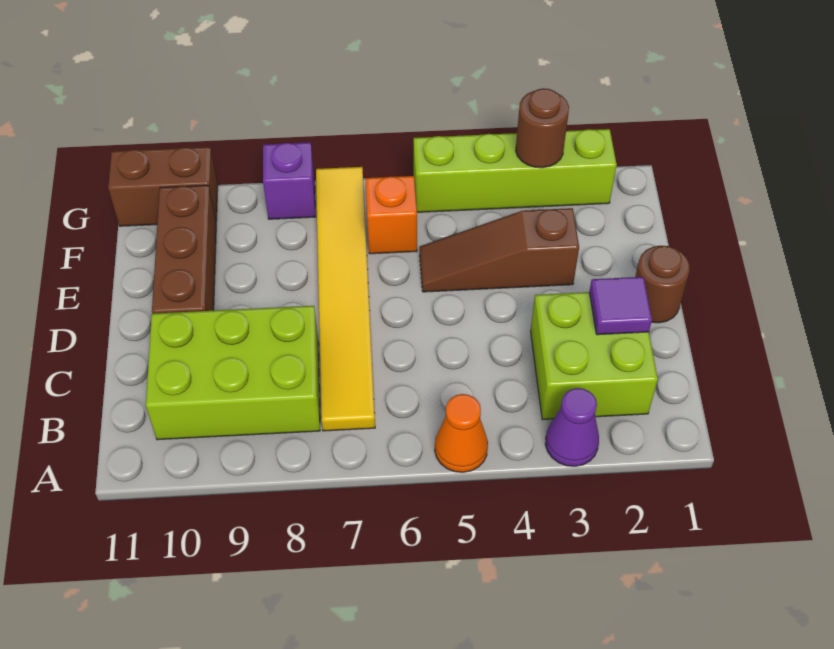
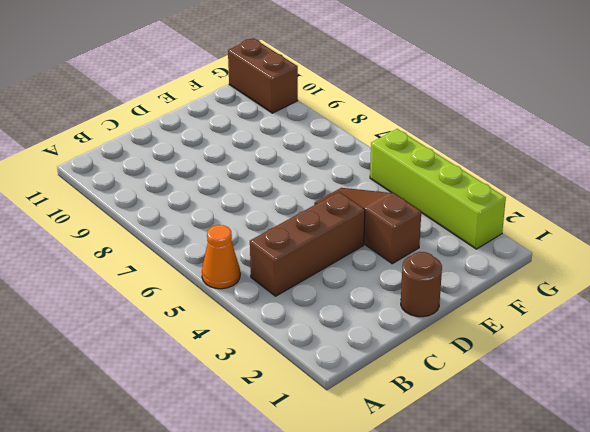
brown brick B4:D4 level 1 -> brown brick D10:F10 level 1
none -> purple cone A3 level 1
none -> lime brick B2:C3 level 1
none -> yellow tile B7:G7 level 1

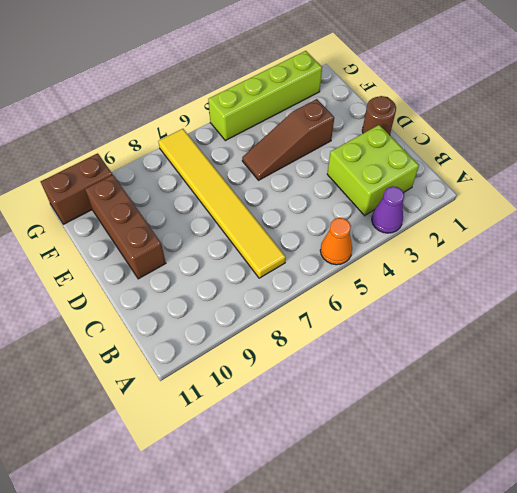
none -> lime brick B8:C10 level 1
none -> orange brick F6 level 1
none -> purple brick G8 level 1

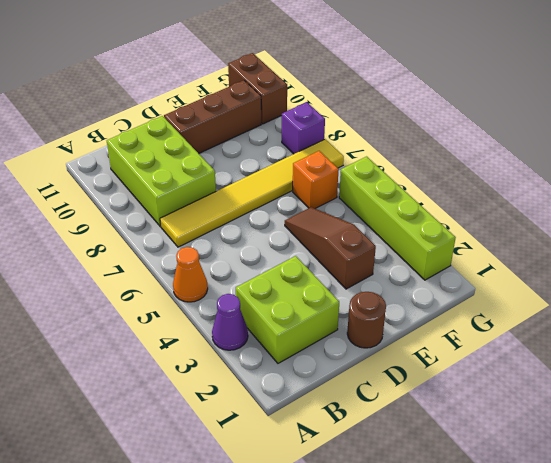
none -> purple tile C2 level 2
none -> brown round brick G3 level 2

